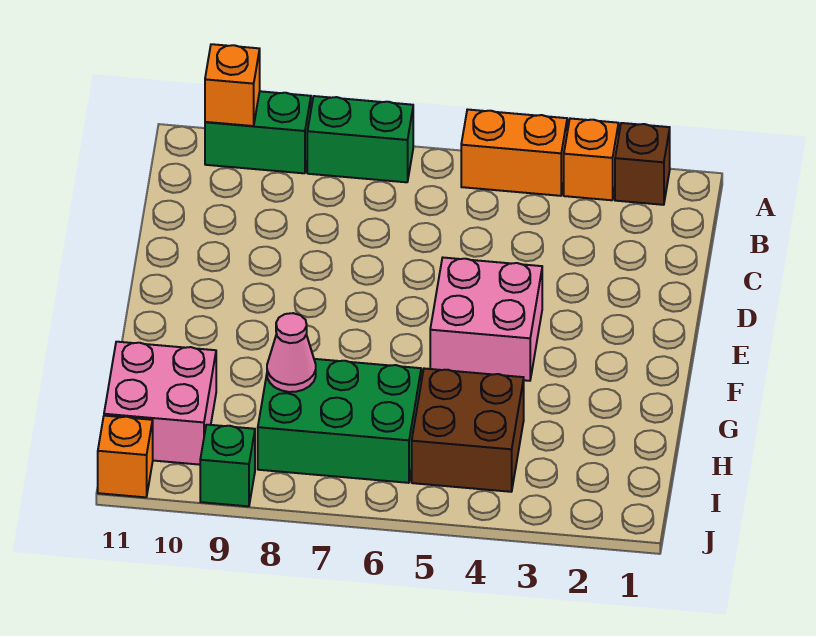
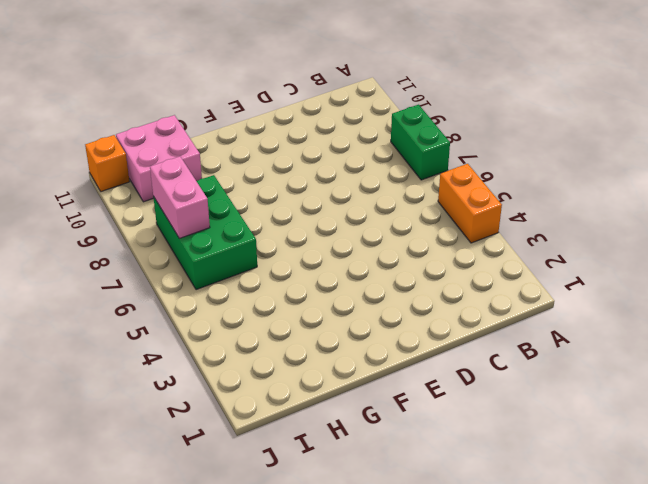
pink brick I7:I8 level 2 -> none
none -> brown brick A2 level 1
none -> orange brick A3 level 1
none -> green brick A9:A10 level 1

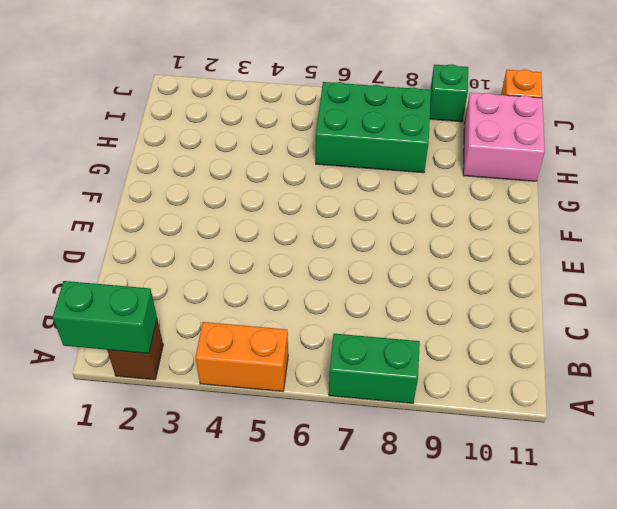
green brick A1:A2 level 2 -> green brick A9:A10 level 1
none -> orange brick A3 level 1
none -> pink brick E4:F5 level 1
none -> brown brick H4:I5 level 1

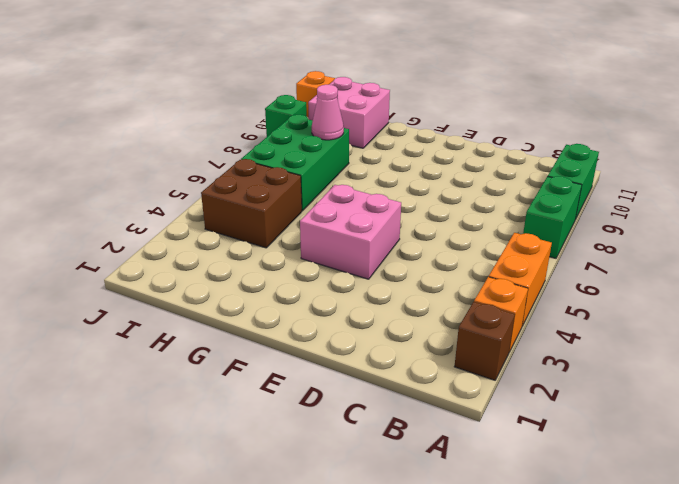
none -> orange brick A10 level 2

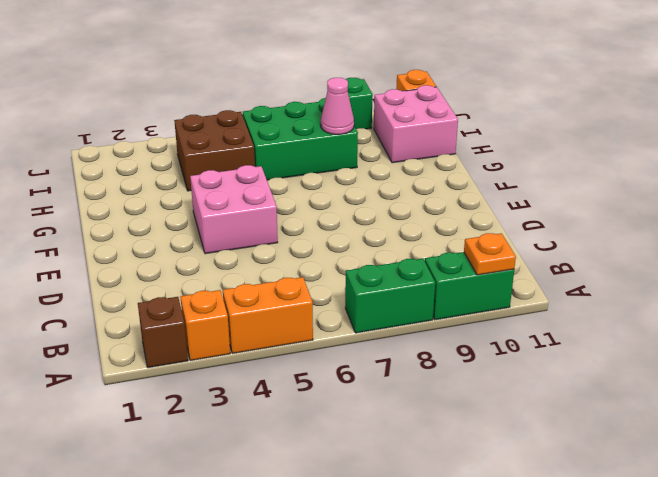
orange plate A10 level 2 -> orange brick A10 level 2

